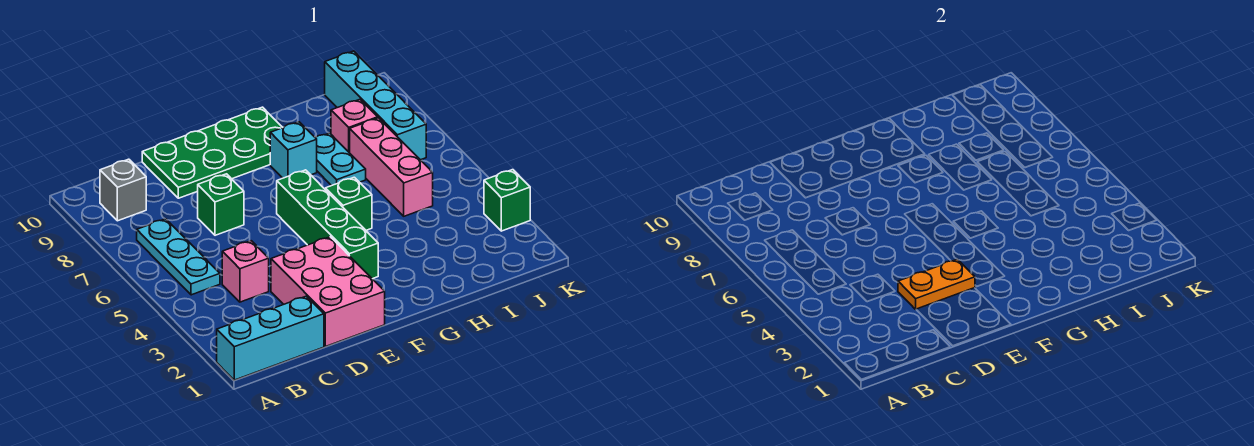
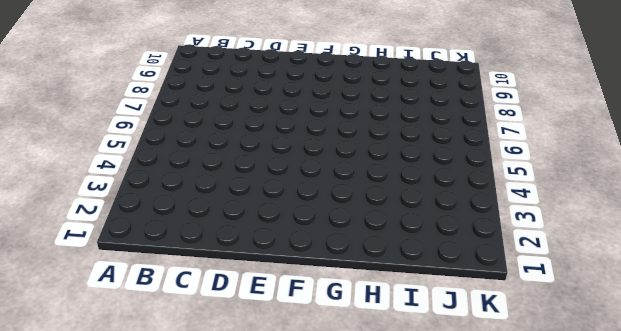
none -> cyan brick A1:C1 level 1
none -> cyan plate B5:B7 level 1
none -> grey brick B9 level 1

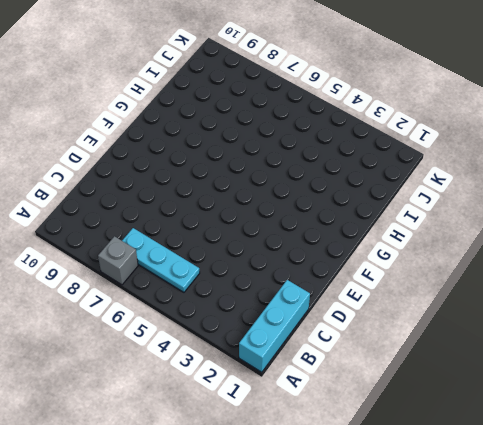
grey brick A7 level 1 -> grey brick B9 level 1
none -> pink brick C4 level 1
none -> pink brick D1:E3 level 1
none -> green brick D7 level 1

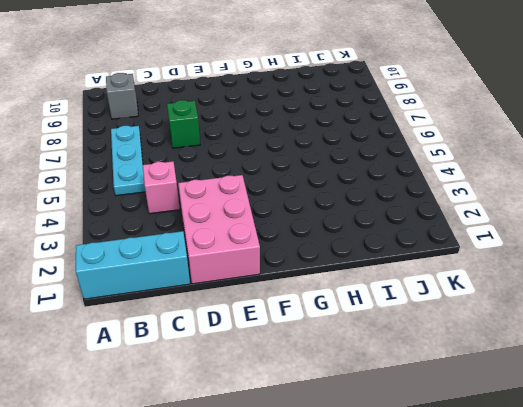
none -> green plate D9:G10 level 1
none -> green brick F3:F6 level 1
none -> green brick G5 level 1

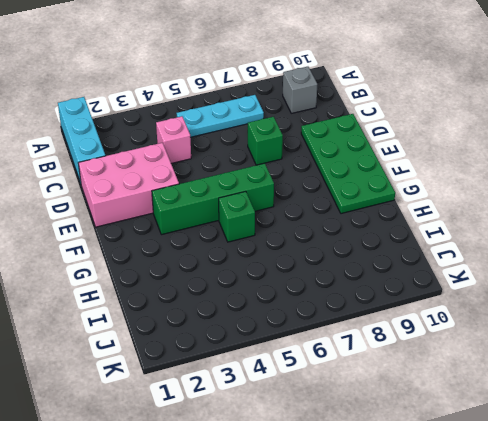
none -> cyan brick G8 level 1
none -> cyan plate H7:H8 level 1
none -> pink brick I5:I7 level 1

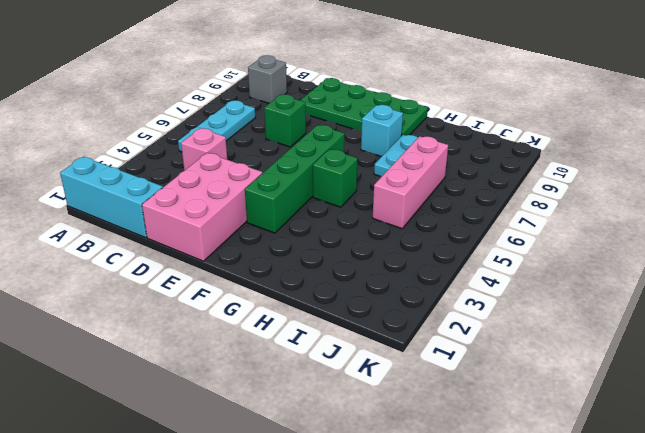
none -> pink brick I8 level 1
none -> cyan brick J7:J10 level 1
none -> green brick K3 level 1

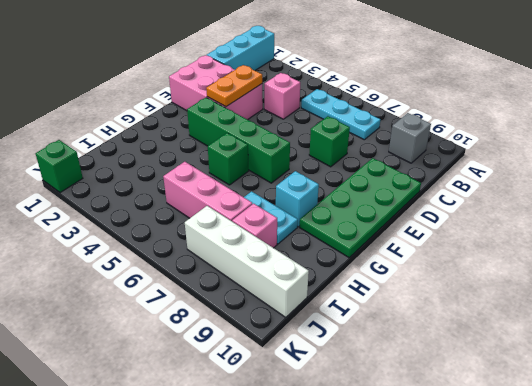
white brick J7:J10 level 1 -> cyan brick J7:J10 level 1
green brick K1 level 1 -> green brick K3 level 1

